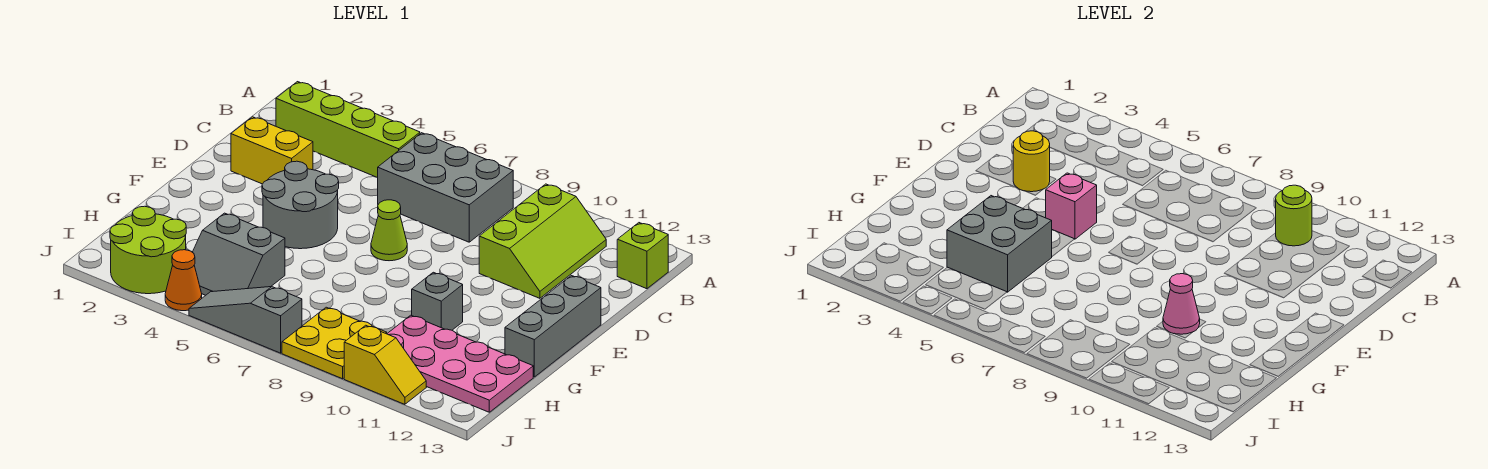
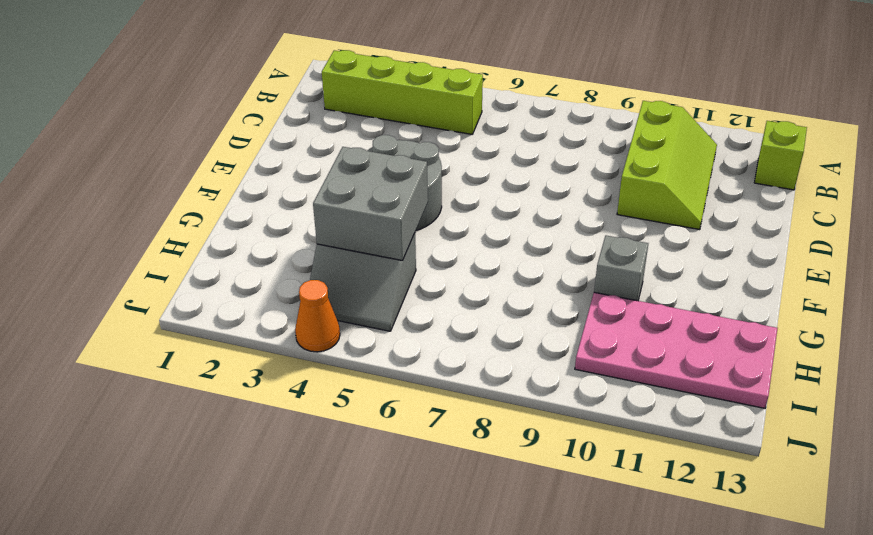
none -> grey brick B6:C8 level 1
none -> yellow brick D2:D3 level 1
none -> lime cone E7 level 1

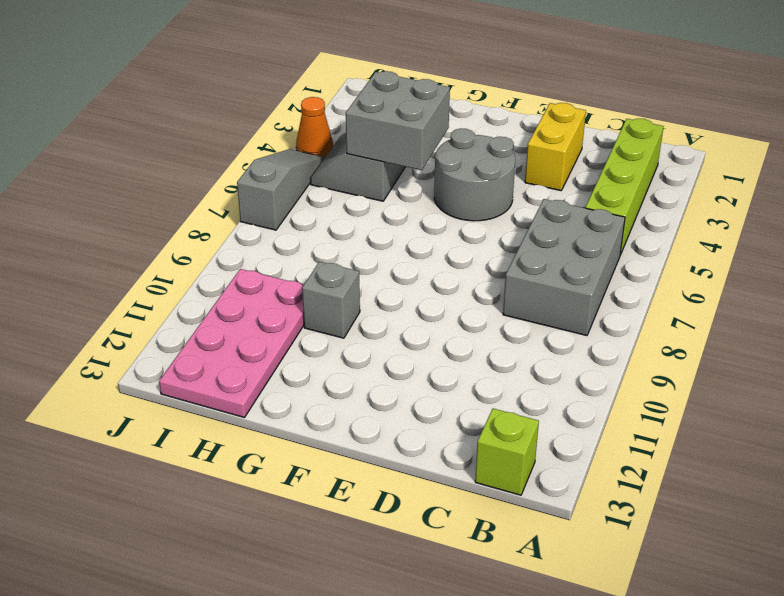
none -> lime slope B10:D11 level 1 top 10
none -> lime cone E7 level 1
none -> grey brick E13:G13 level 1

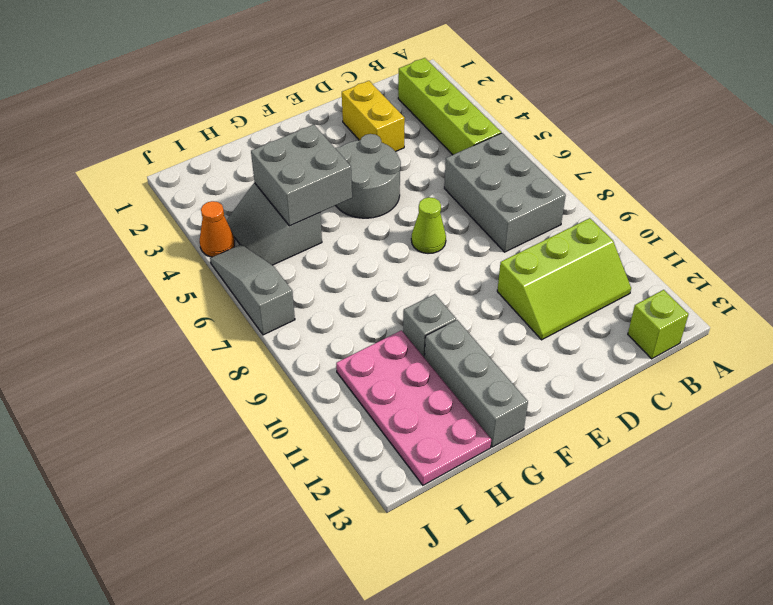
grey brick G11:G13 level 1 -> grey brick E13:G13 level 1
none -> lime round brick I2:J3 level 1
none -> yellow plate I8:J9 level 1
none -> yellow slope J10:J11 level 1 top 10

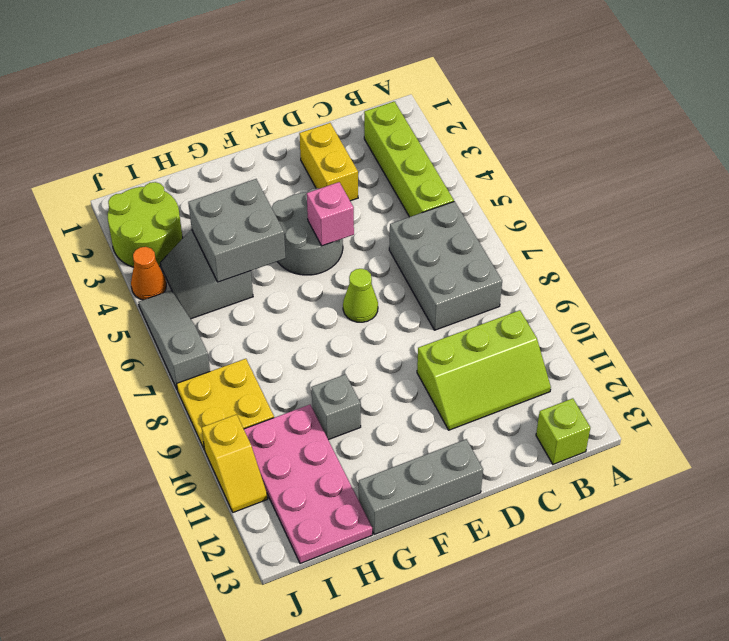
none -> lime round brick B10 level 2
none -> yellow round brick D3 level 2
none -> pink cone G10 level 2

